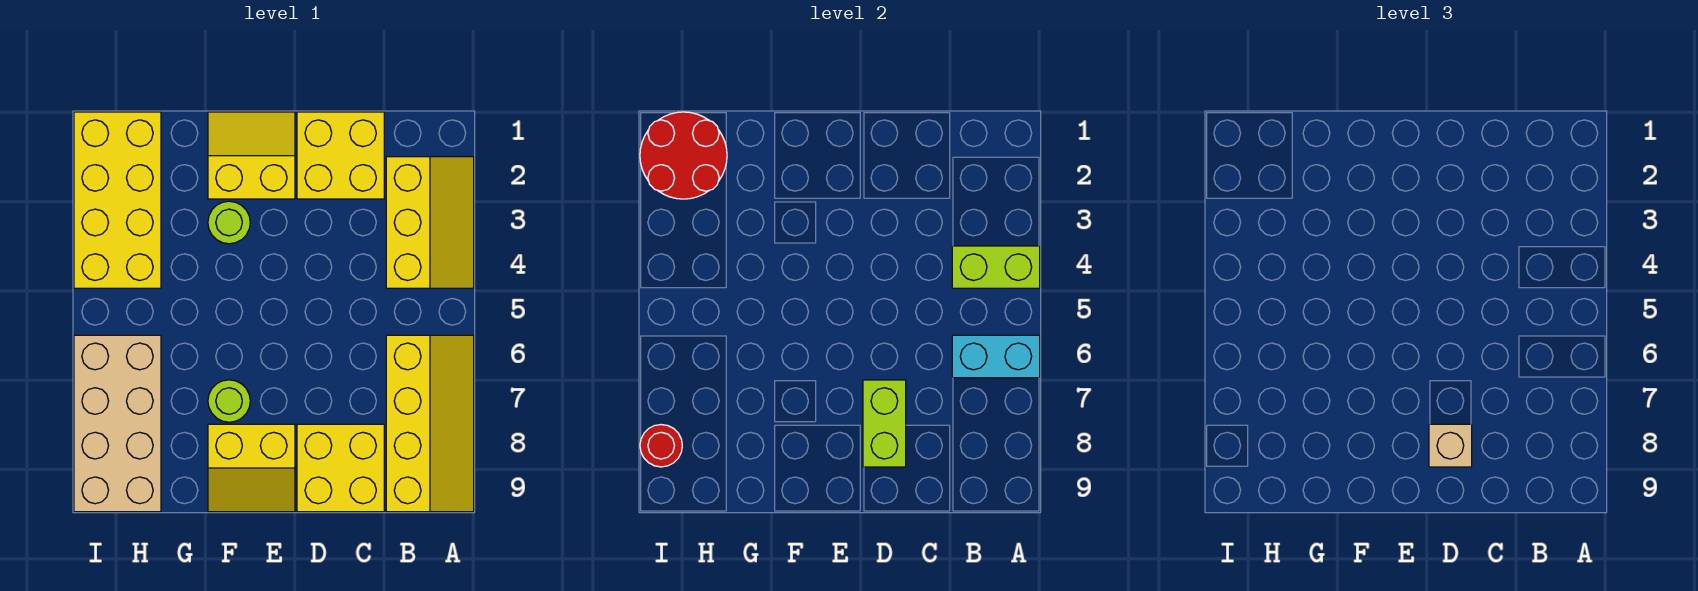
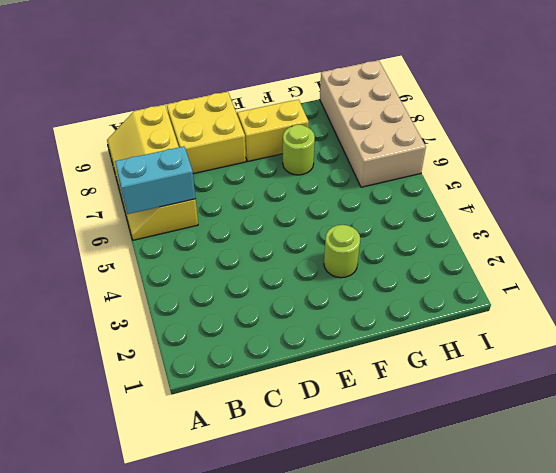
none -> yellow slope A2:B4 level 1 top B
none -> yellow brick C1:D2 level 1
none -> yellow slope E1:F2 level 1 top 2

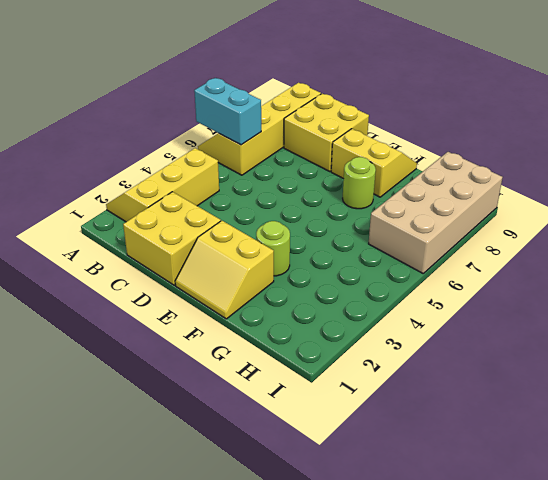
none -> yellow brick H1:I4 level 1
none -> lime brick A4:B4 level 2
none -> lime brick D7:D8 level 2

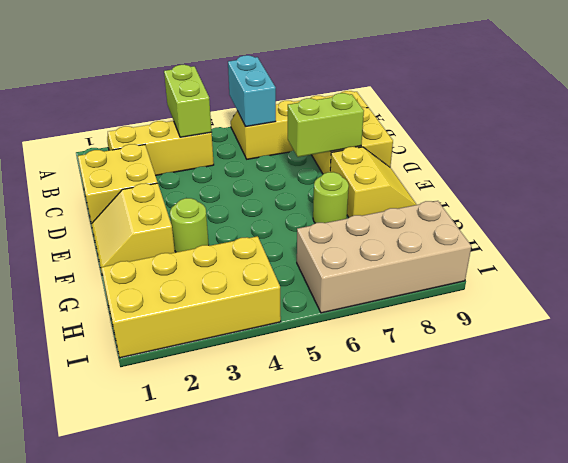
none -> red round brick H1:I2 level 2
none -> red round brick I8 level 2
none -> tan brick D8 level 3

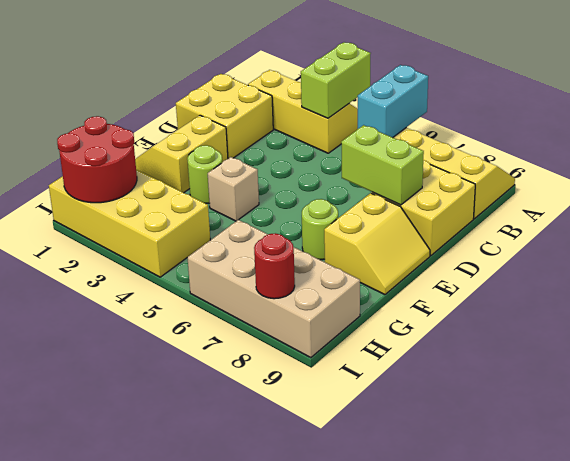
tan brick F4 level 1 -> tan brick D8 level 3

